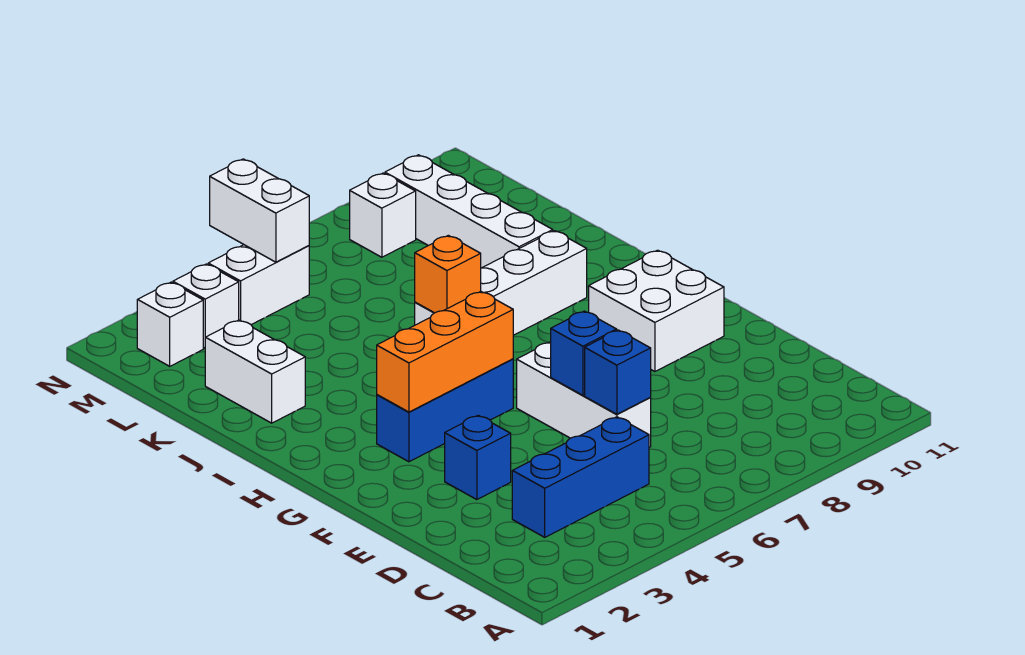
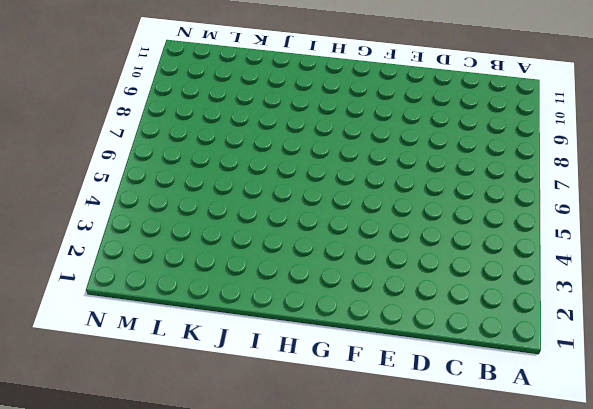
none -> blue brick C3:C5 level 1
none -> white brick D6:F6 level 1
none -> blue brick E3 level 1

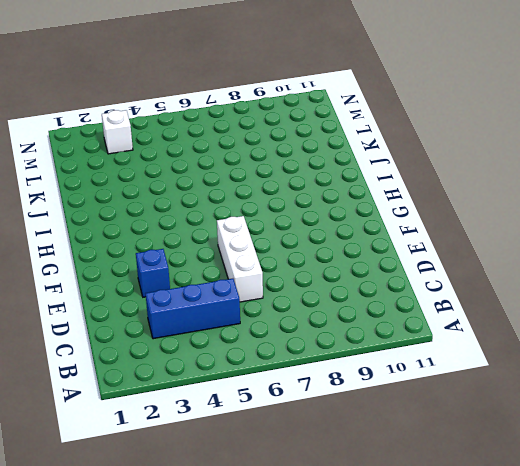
none -> white brick F9:G10 level 1
none -> blue brick G3:G5 level 1
none -> white brick I6:I9 level 1

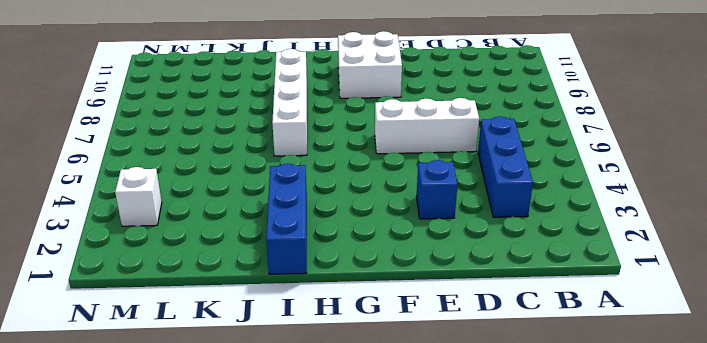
blue brick I1:I3 level 1 -> blue brick G3:G5 level 1
none -> white brick J2:K2 level 1
none -> white brick J9:M9 level 1
none -> white brick M2 level 1

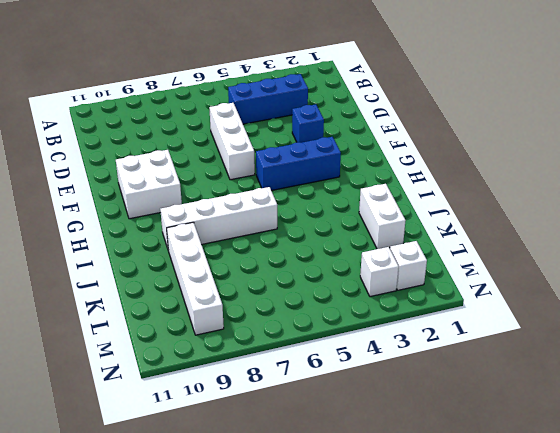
none -> white brick M4:M5 level 1
none -> white brick M8 level 1
none -> blue brick D6 level 2

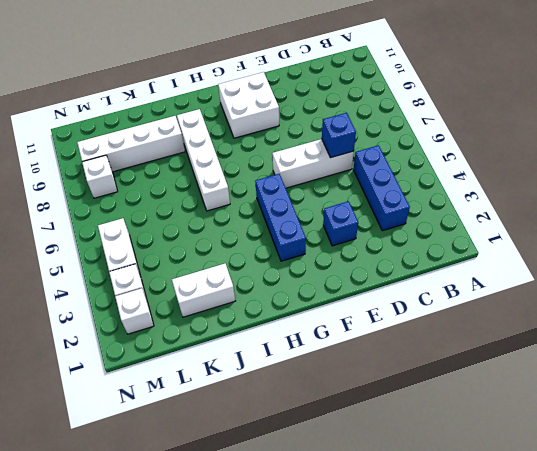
none -> blue brick E6 level 2
none -> orange brick G3:G5 level 2
none -> orange brick I6 level 2

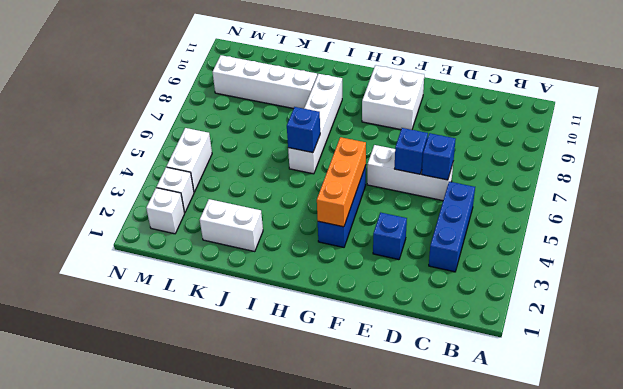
blue brick I6 level 2 -> orange brick I6 level 2
none -> white brick M8 level 1
none -> white brick M5:N5 level 2

